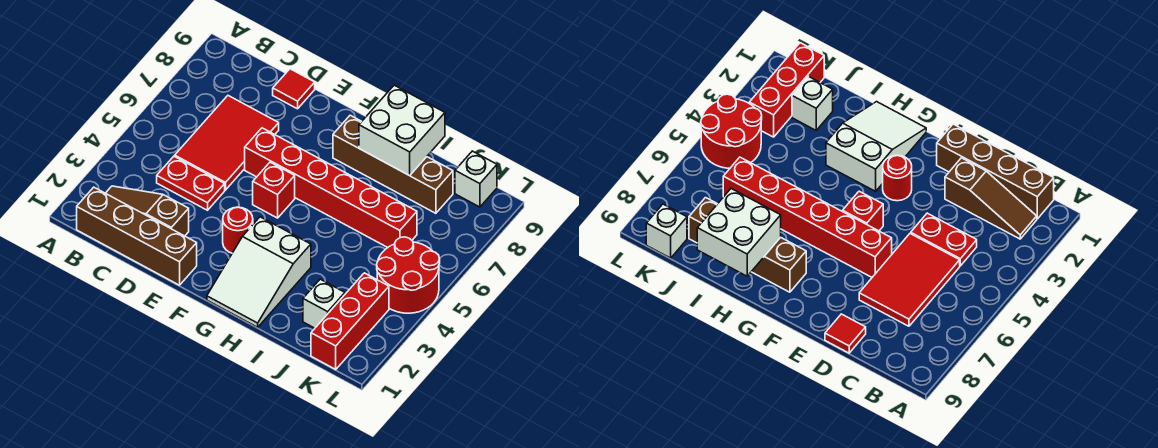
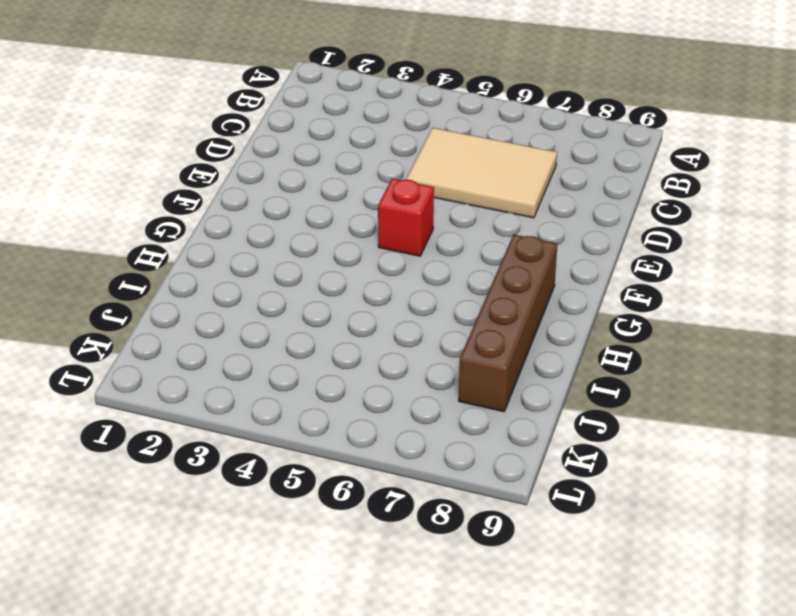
tan tile C5:D7 level 1 -> red tile C5:D7 level 1
none -> brown brick B1:E1 level 1
none -> brown slope B2:D2 level 1 top D
none -> red plate C4:D4 level 1

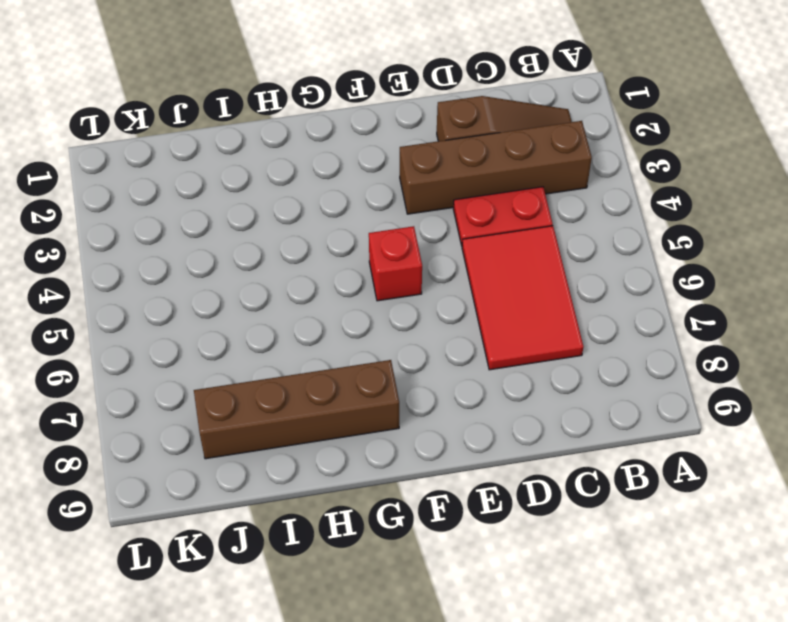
brown brick B3:E3 level 1 -> brown brick B1:E1 level 1
none -> red tile D9 level 1
none -> red brick E6:J6 level 1
none -> red round brick F3 level 1

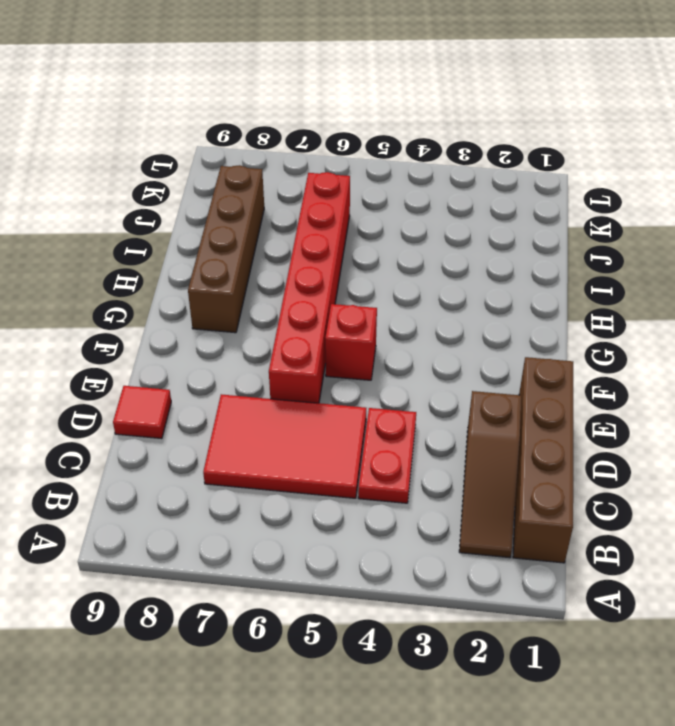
none -> red round brick F3 level 1
none -> white slope G1:H3 level 1 top 3
none -> white brick J2 level 1

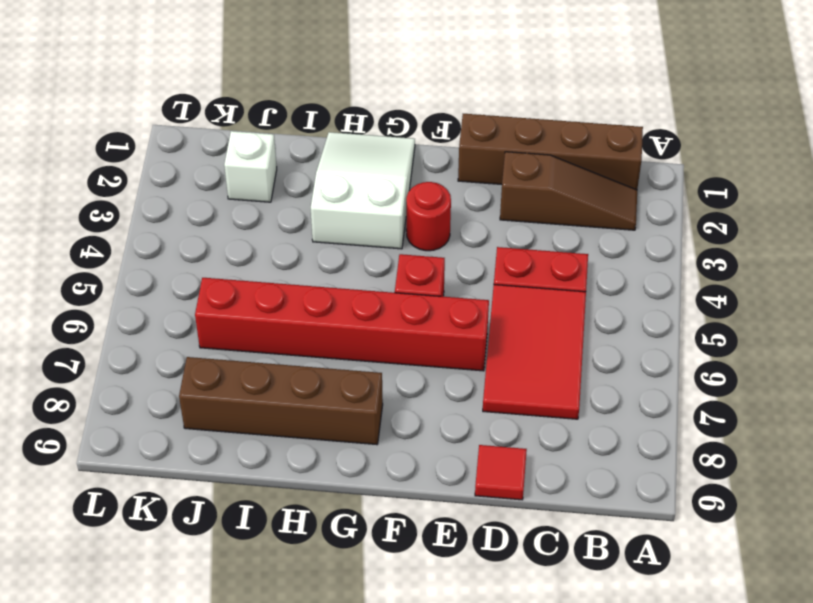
none -> red brick K1:K3 level 1
none -> red round brick K4:L5 level 1
none -> white brick K9 level 1

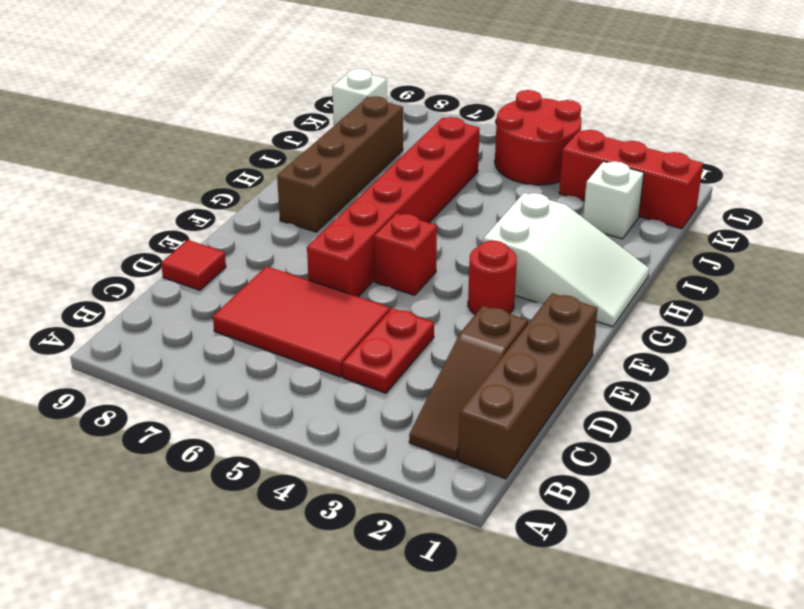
none -> white brick H8:I9 level 2

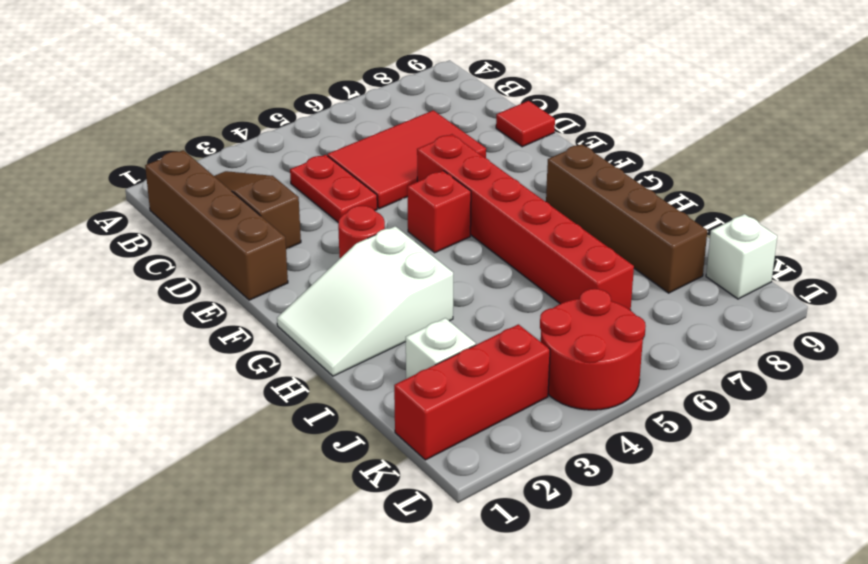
none -> white brick H8:I9 level 2

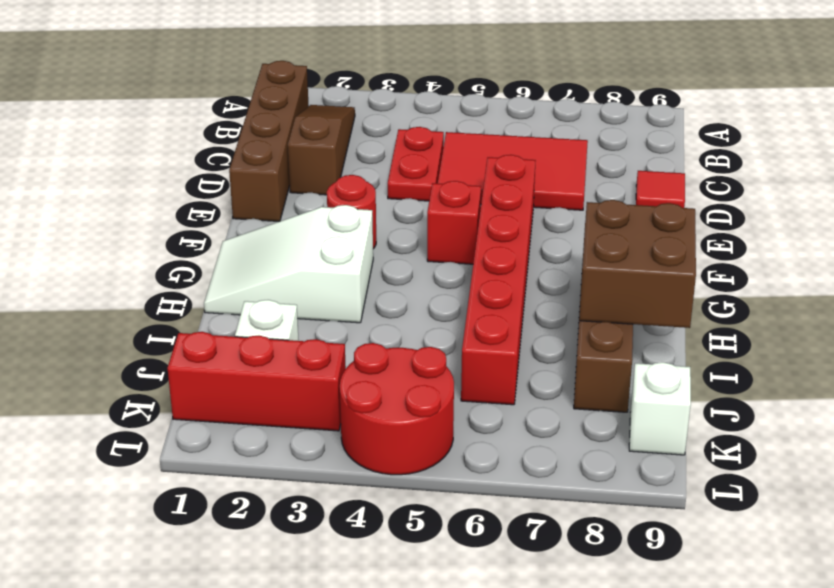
brown brick H8:I9 level 2 -> white brick H8:I9 level 2

